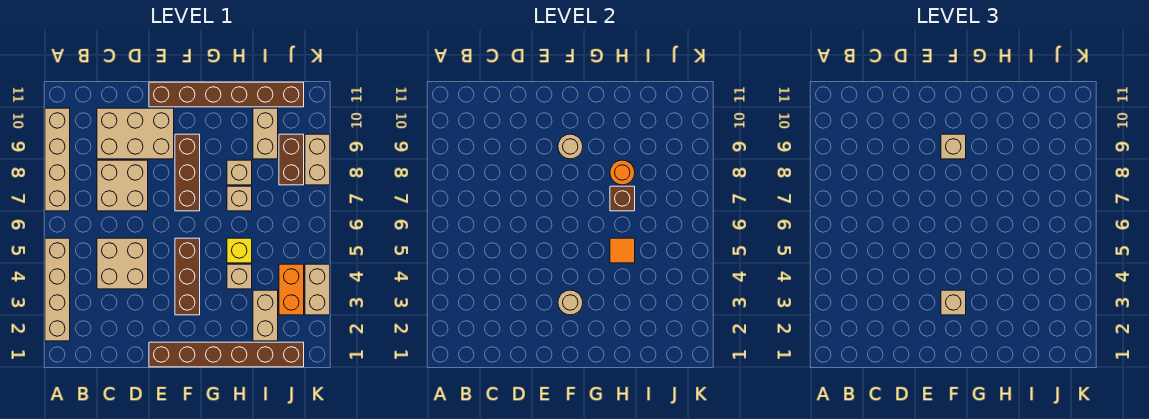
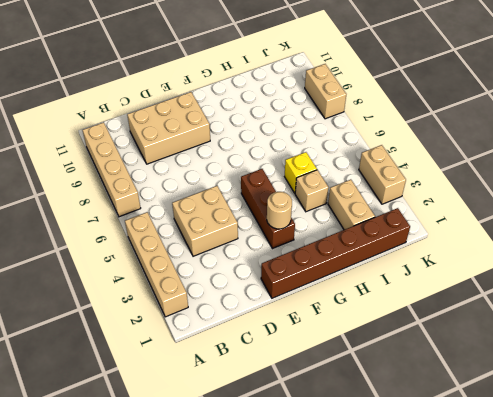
none -> tan brick C7:D8 level 1
none -> brown brick E11:J11 level 1
none -> brown brick F7:F9 level 1

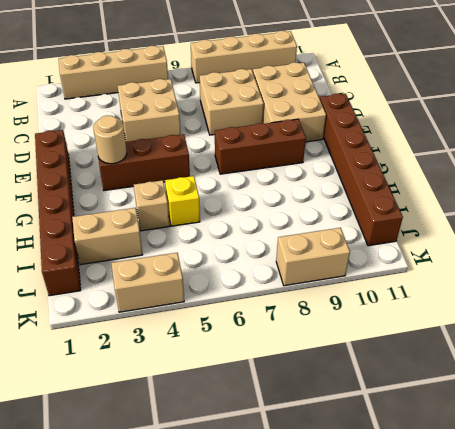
none -> tan brick H7 level 1
none -> tan brick H8 level 1
none -> tan brick I9:I10 level 1

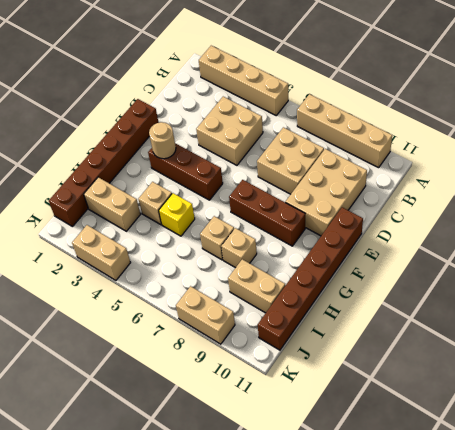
none -> orange brick J3:J4 level 1
none -> brown brick J8:J9 level 1
none -> tan round brick F9 level 2

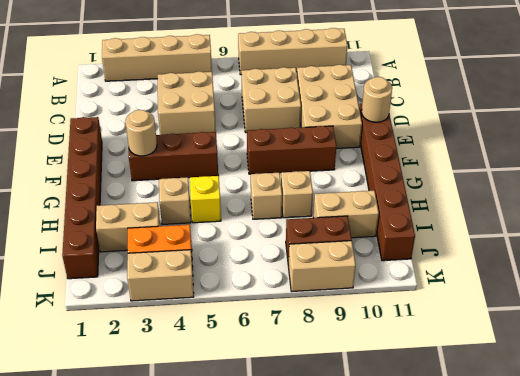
tan round brick E11 level 2 -> tan round brick F9 level 2
none -> orange tile H5 level 2
none -> brown brick H7 level 2
none -> orange round brick H8 level 2

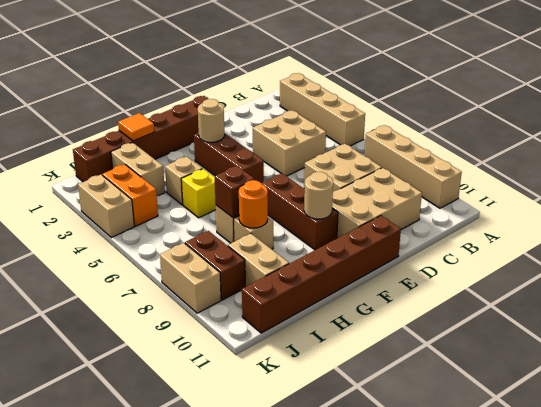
orange tile H1 level 2 -> orange tile H5 level 2
none -> tan brick F3 level 3
none -> tan brick F9 level 3

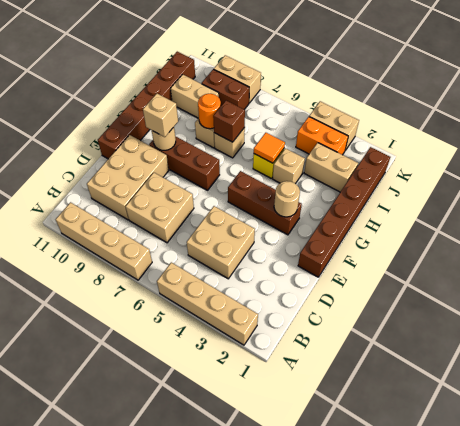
none -> tan brick F3 level 3

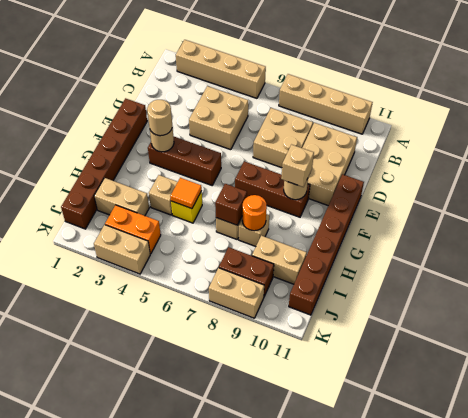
tan round brick F3 level 3 -> tan brick F3 level 3

